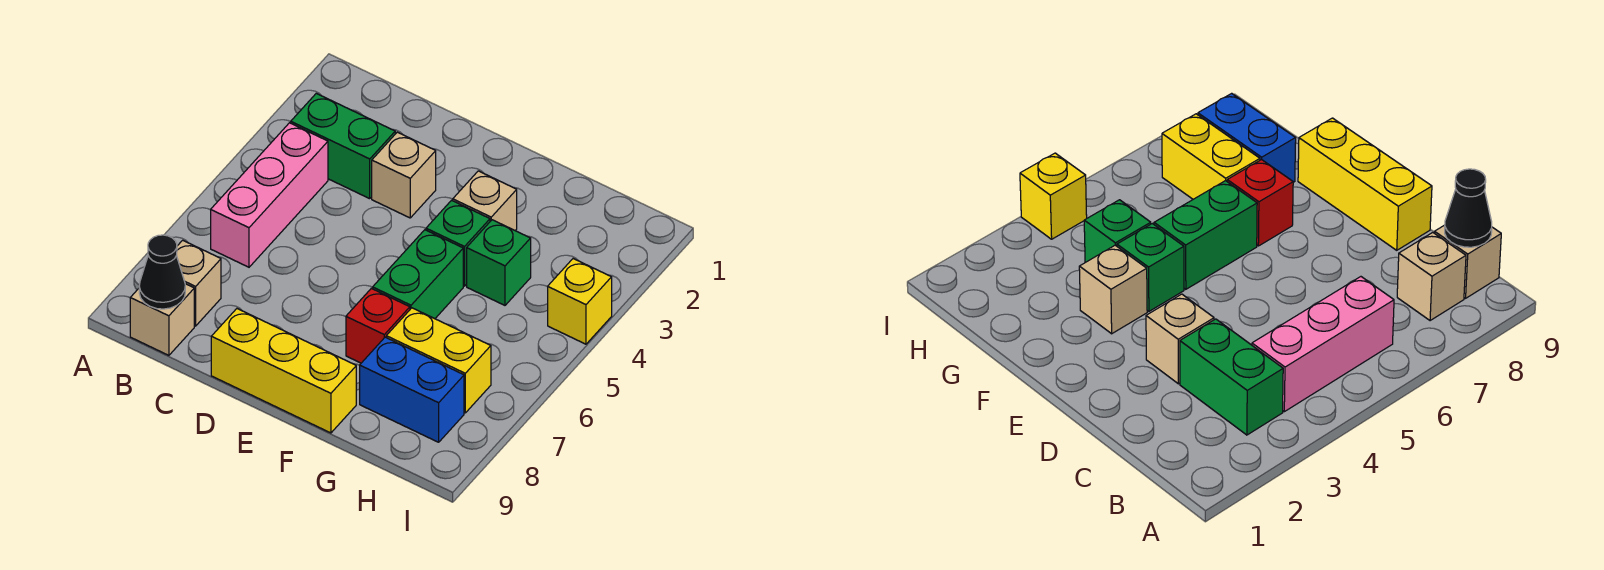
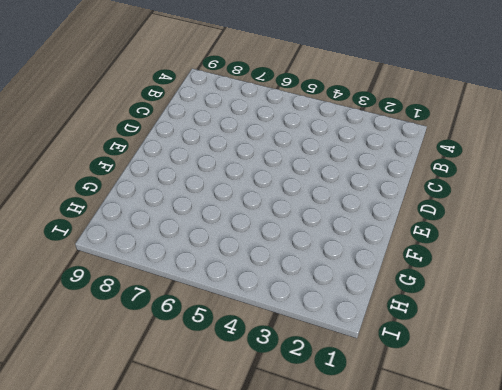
none -> green brick B3:C3 level 1
none -> pink brick B4:B6 level 1
none -> tan brick B8 level 1

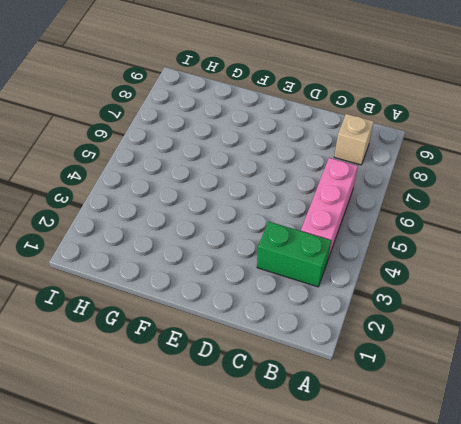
none -> tan brick B9 level 1
none -> tan brick D3 level 1
none -> yellow brick D9:F9 level 1

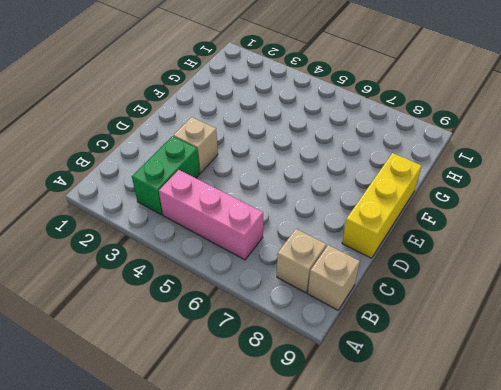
none -> tan brick F3 level 1
none -> green brick F4 level 1
none -> green brick F5:F6 level 1

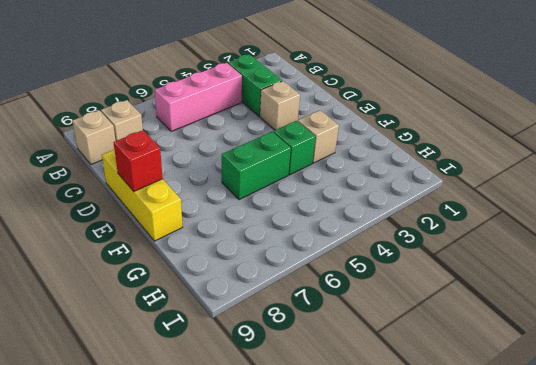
red brick E9 level 2 -> red brick F7 level 1
none -> green brick G4 level 1
none -> yellow brick G7:H7 level 1
none -> blue brick G8:H8 level 1

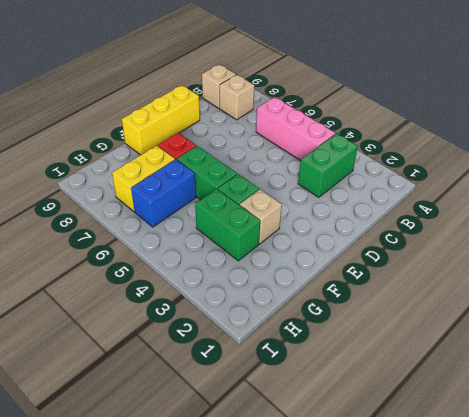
green brick G3:G4 level 1 -> green brick G4 level 1
blue brick G6:H6 level 1 -> blue brick G8:H8 level 1
none -> tan brick D3 level 1
none -> yellow brick I4 level 1
none -> black cone B9 level 2

